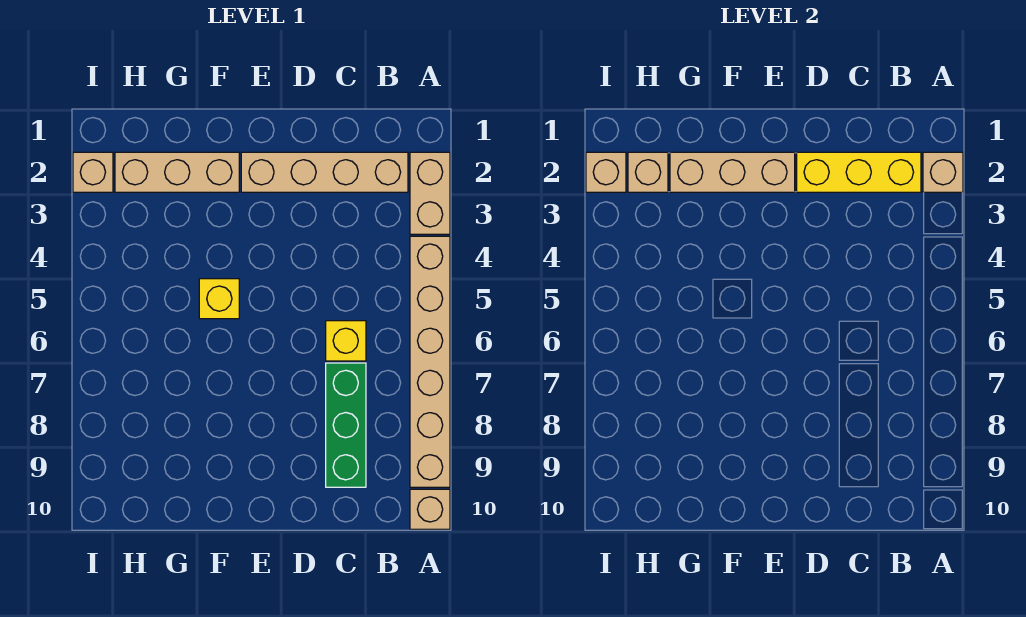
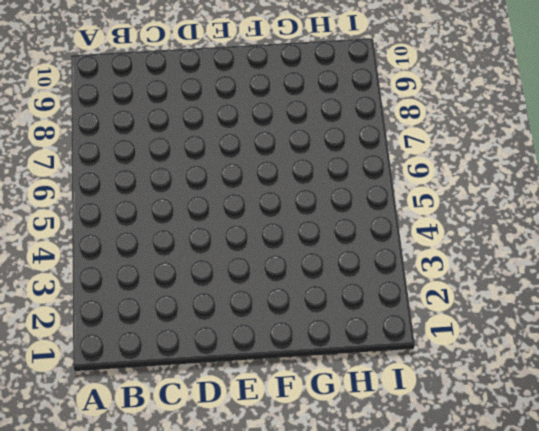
none -> tan brick A2:A3 level 1
none -> tan brick A4:A9 level 1
none -> tan brick A10 level 1

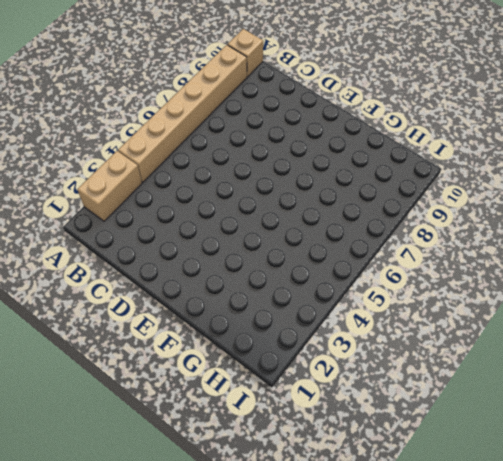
none -> tan brick B2:E2 level 1
none -> yellow brick C6 level 1
none -> green brick C7:C9 level 1

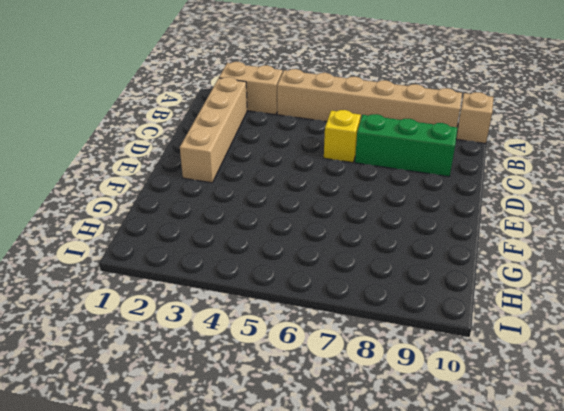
none -> tan brick F2:H2 level 1
none -> yellow brick F5 level 1
none -> tan brick I2 level 1

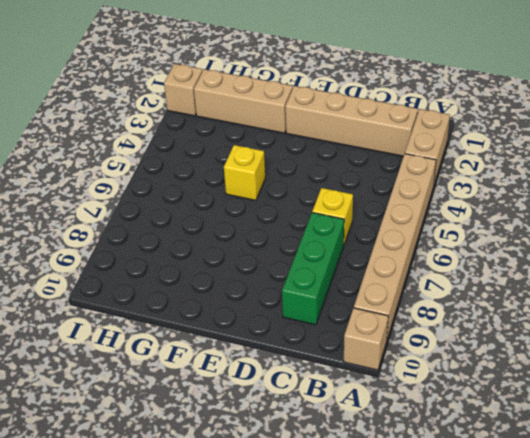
none -> tan brick A2 level 2
none -> yellow brick B2:D2 level 2
none -> tan brick E2:G2 level 2

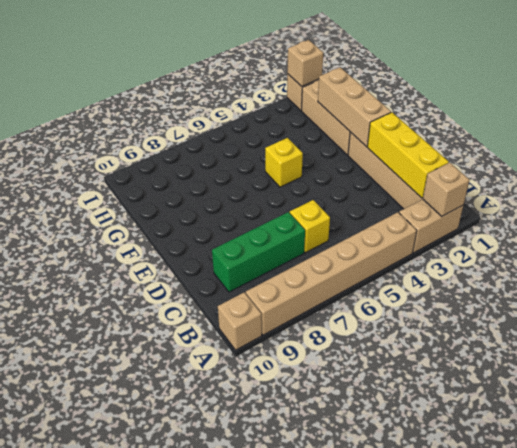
none -> tan brick H2 level 2

